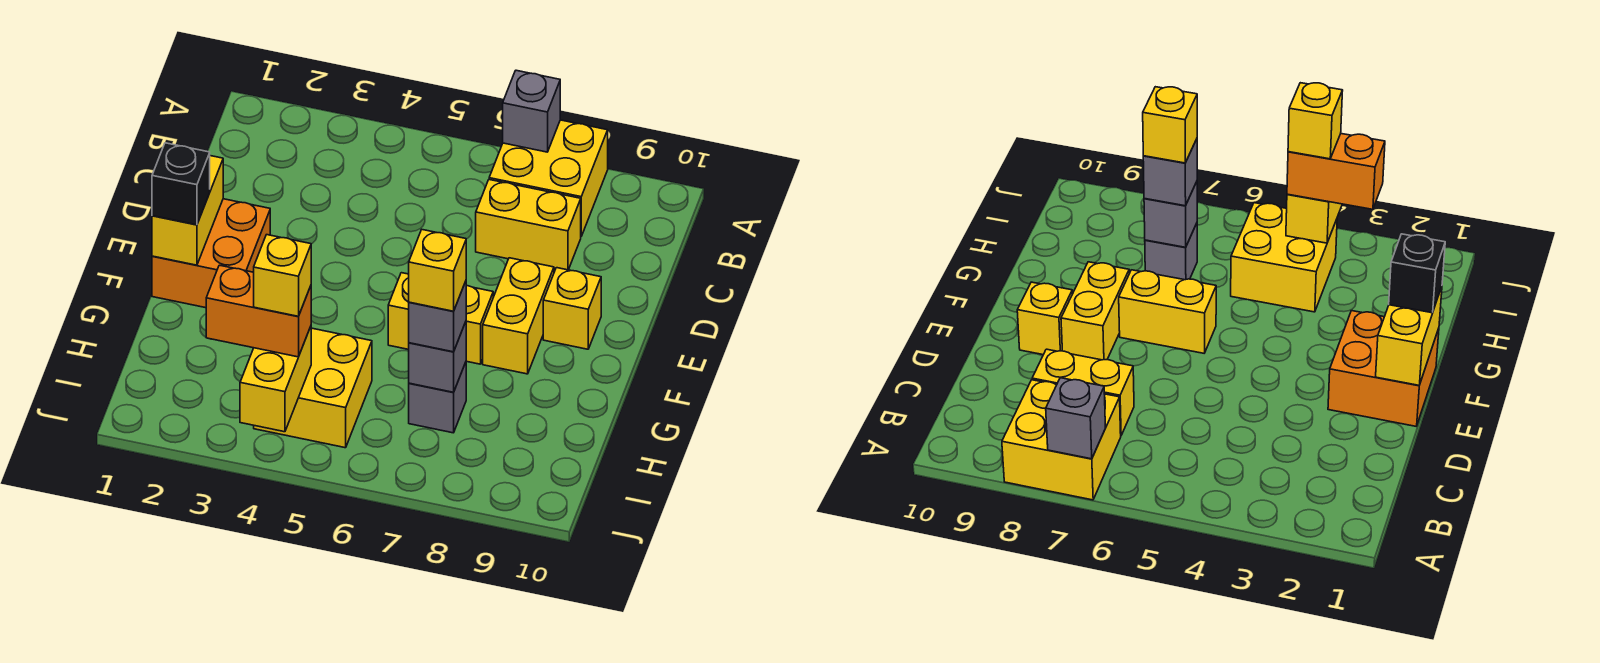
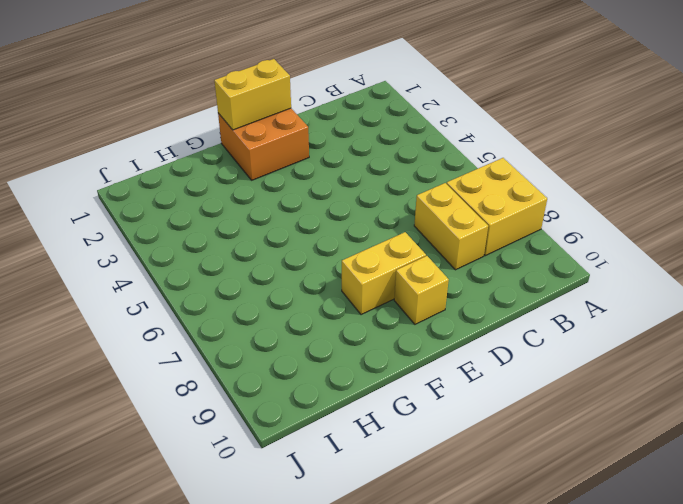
none -> yellow brick F6:F7 level 1
none -> yellow brick H4:I5 level 1
none -> grey brick H7 level 1

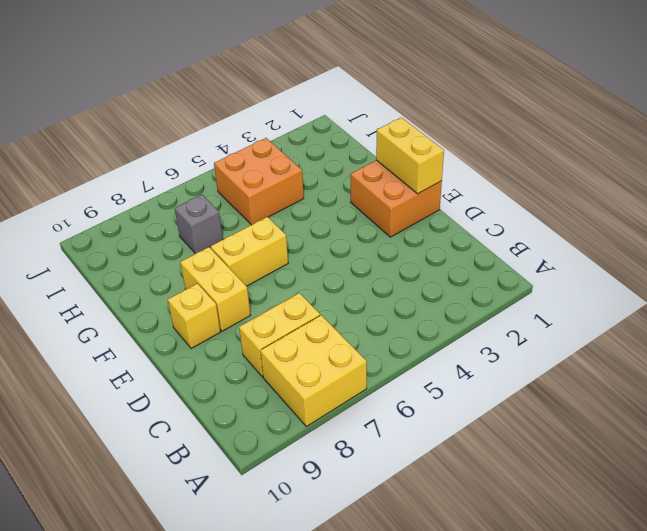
orange brick H4:I5 level 1 -> yellow brick H4:I5 level 1
none -> grey brick A7 level 2
none -> grey brick H7 level 2
none -> yellow brick I4:J4 level 2

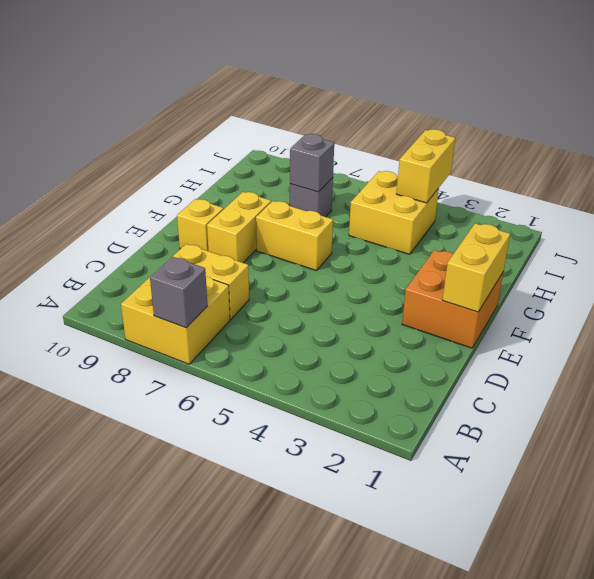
none -> black brick F1 level 3
none -> grey brick H7 level 3
none -> orange brick I3:I4 level 3

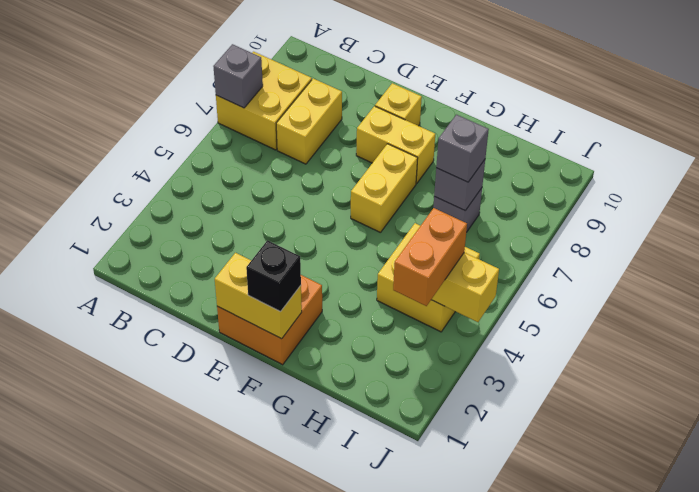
none -> yellow brick H7 level 4
none -> yellow brick I4 level 4

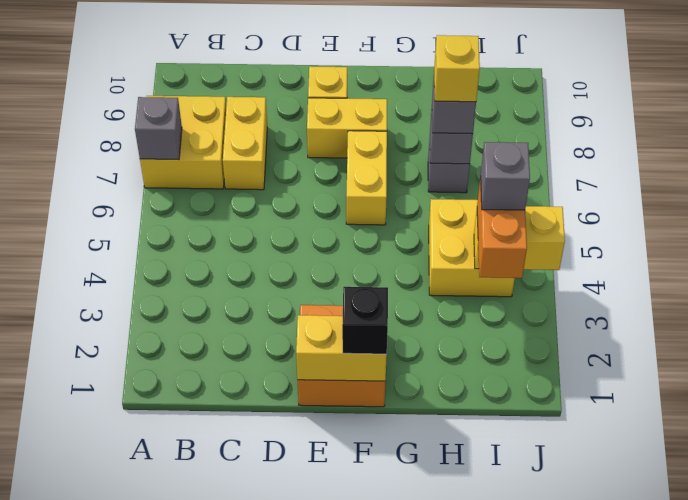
grey brick I4 level 4 -> yellow brick I4 level 4

